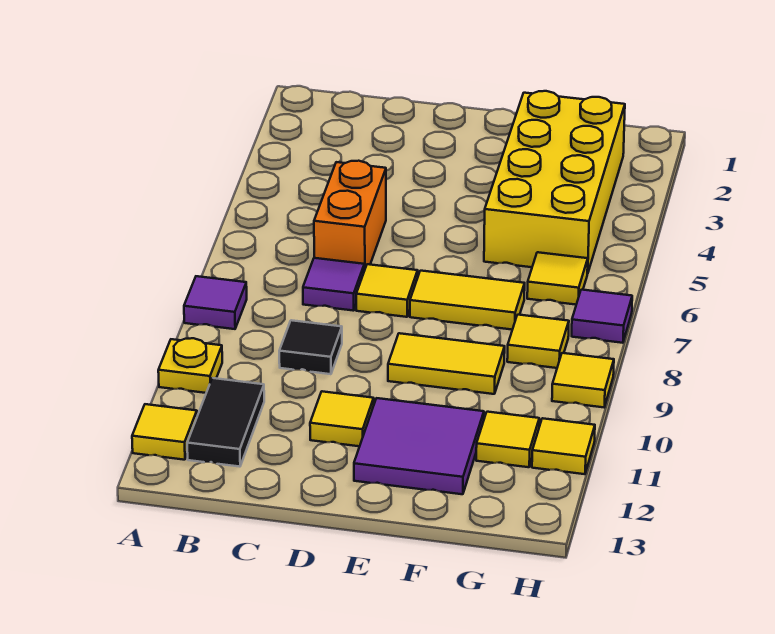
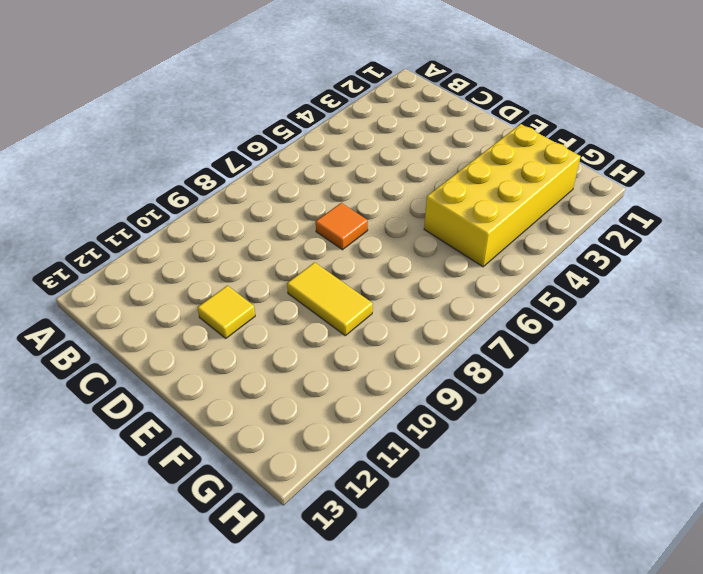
orange tile D7 level 1 -> yellow tile D7 level 1
none -> purple tile A8 level 1
none -> yellow plate A10 level 1
none -> yellow tile A12 level 1

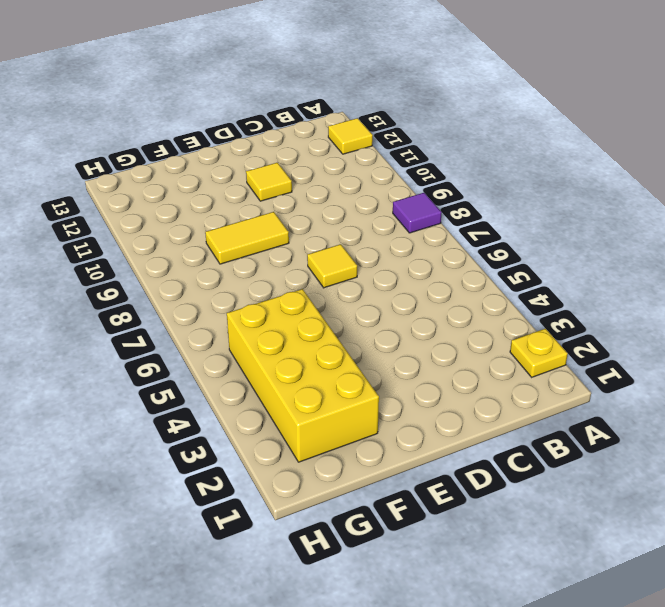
yellow plate A2 level 1 -> yellow plate A10 level 1
none -> black tile B11:B12 level 1
none -> orange brick C5:C6 level 1
none -> purple tile C7 level 1

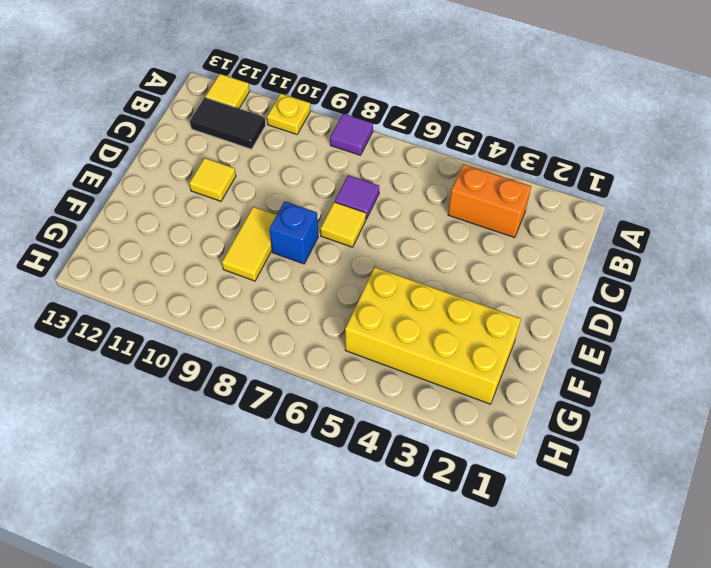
orange brick B3:B4 level 1 -> orange brick C5:C6 level 1
blue brick E8 level 1 -> none
none -> black tile C9 level 1
none -> yellow tile E7:F7 level 1
none -> purple tile E11:F12 level 1

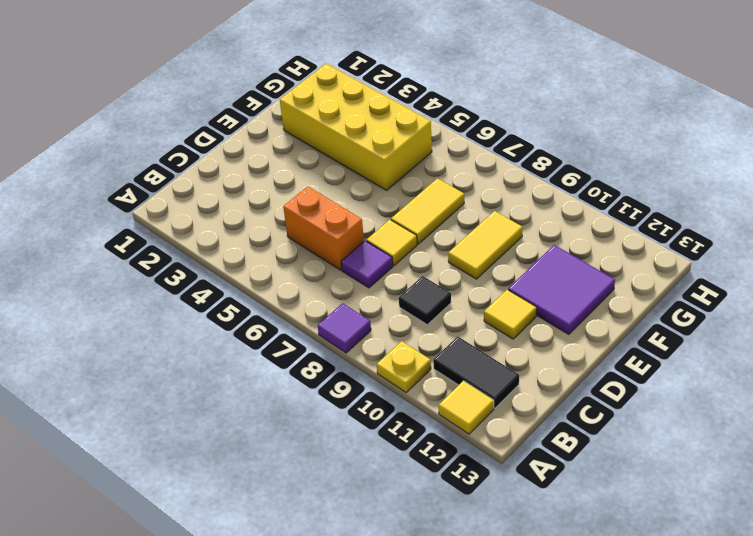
none -> yellow tile G6 level 1
none -> yellow tile G8 level 1
none -> yellow tile G11 level 1

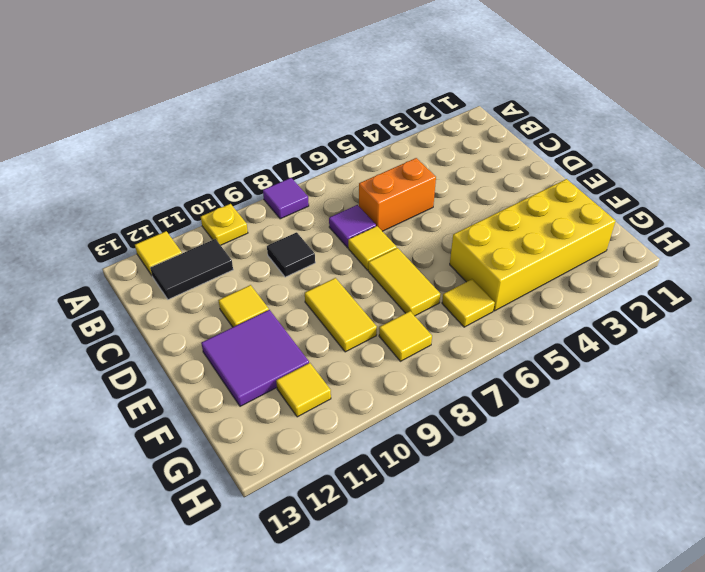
none -> purple tile H7 level 1
none -> yellow tile H9 level 1
none -> yellow tile H11 level 1

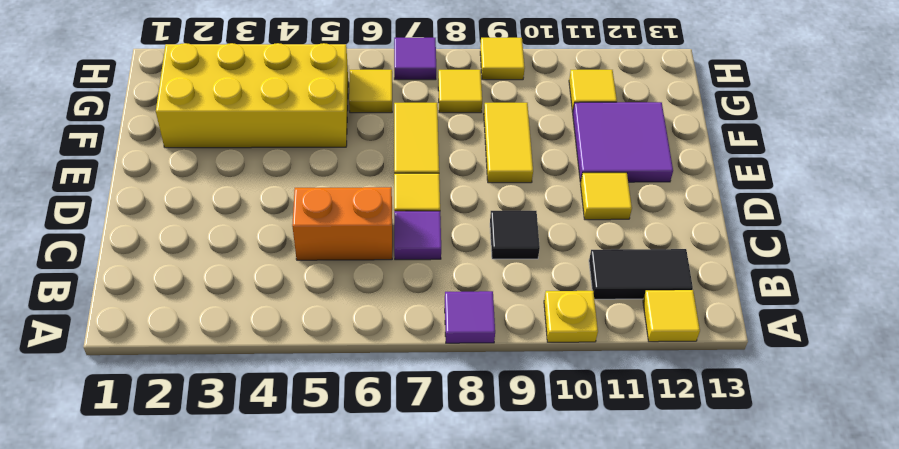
none -> yellow tile H11 level 1

